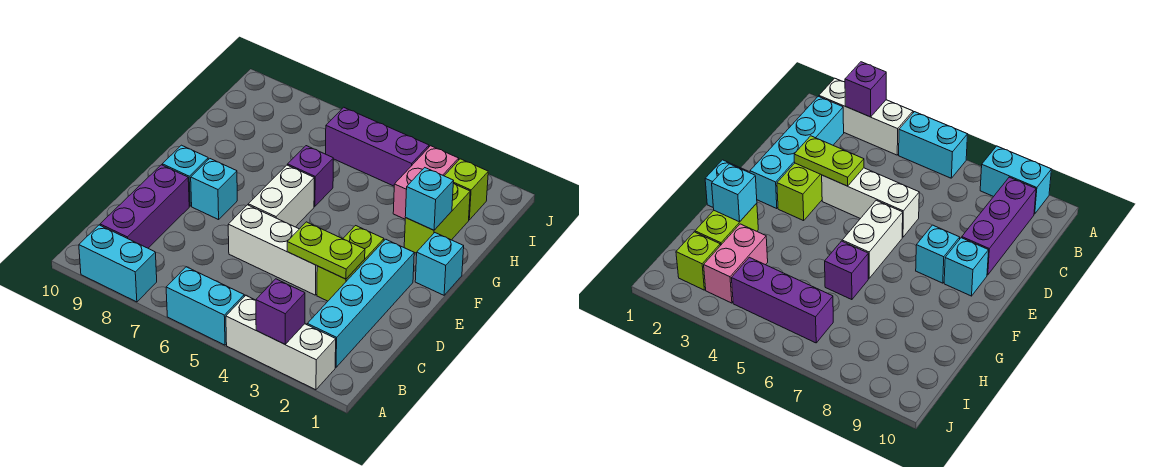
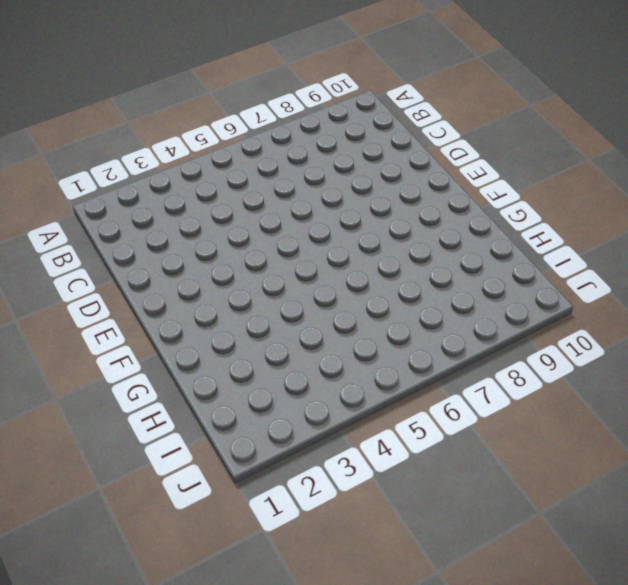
none -> white brick A2:A4 level 1
none -> cyan brick A5:A6 level 1
none -> cyan brick A8:A9 level 1

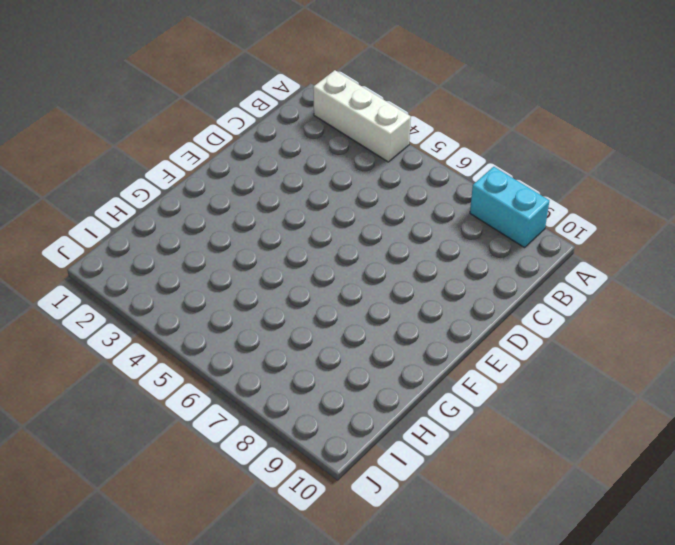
none -> cyan brick A5:A6 level 1
none -> cyan brick B2:E2 level 1
none -> purple brick B9:D9 level 1

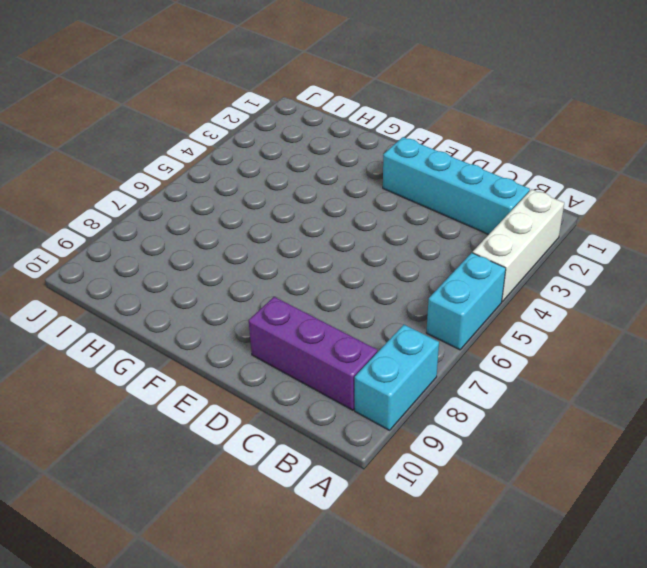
none -> lime brick D3:E3 level 1
none -> white brick D4:D6 level 1
none -> white brick E6:F6 level 1

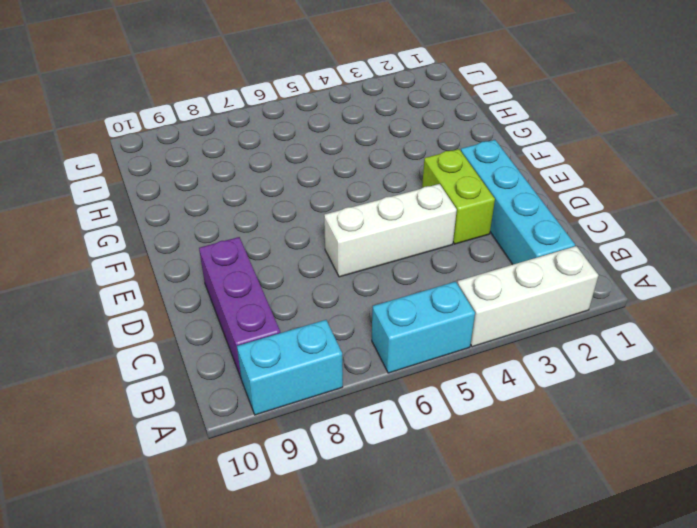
none -> white brick E6:F6 level 1
none -> cyan brick E8 level 1
none -> cyan brick E9 level 1

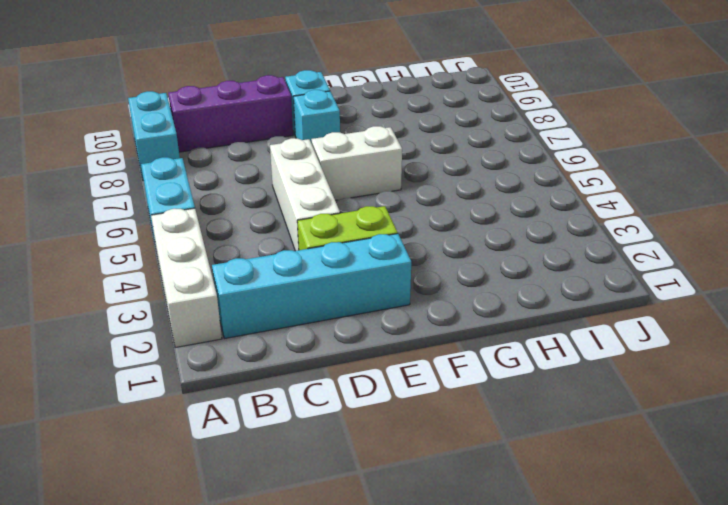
none -> cyan brick F1 level 1
none -> lime brick G2:H2 level 1
none -> purple brick G6 level 1

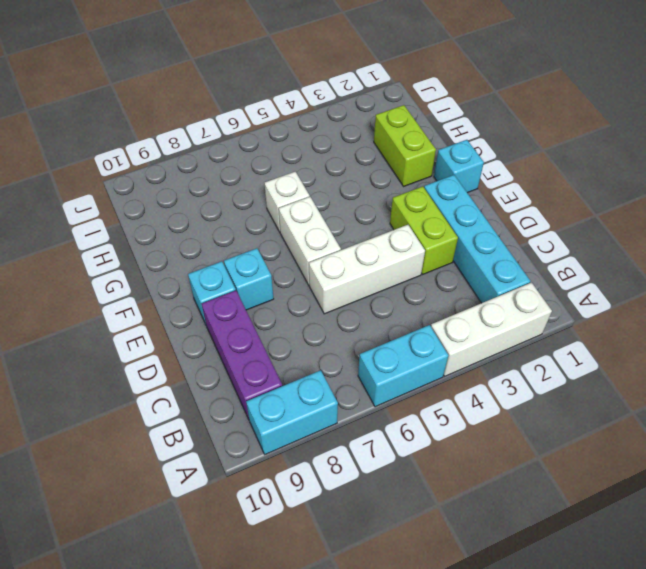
white brick G6 level 1 -> purple brick G6 level 1
none -> pink brick H3:I3 level 1
none -> lime brick I2 level 1
none -> purple brick I4:I6 level 1

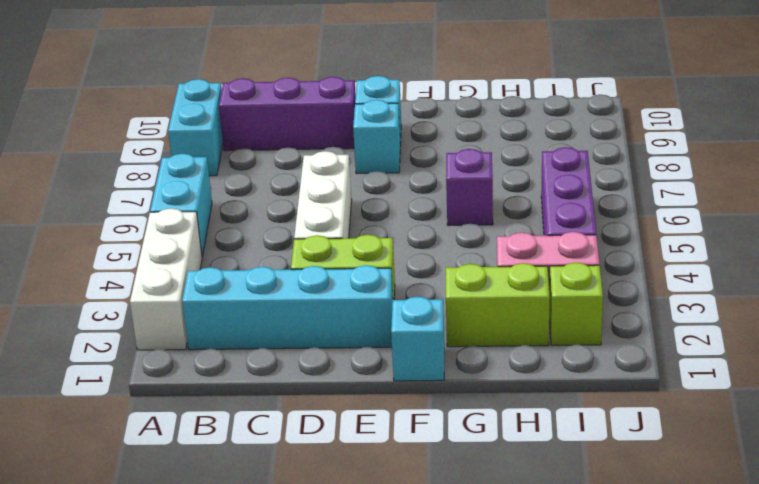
none -> white brick E6:F6 level 1
none -> purple brick A3 level 2
none -> lime plate D3:D4 level 2

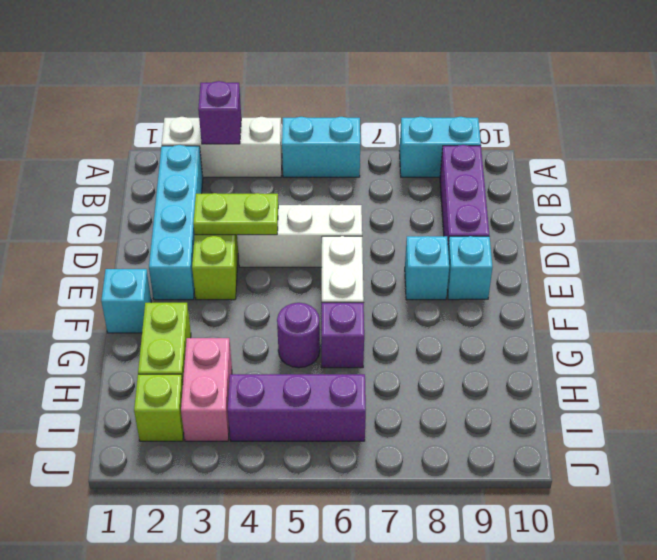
purple round brick G5 level 1 -> none
none -> cyan brick G2 level 2

